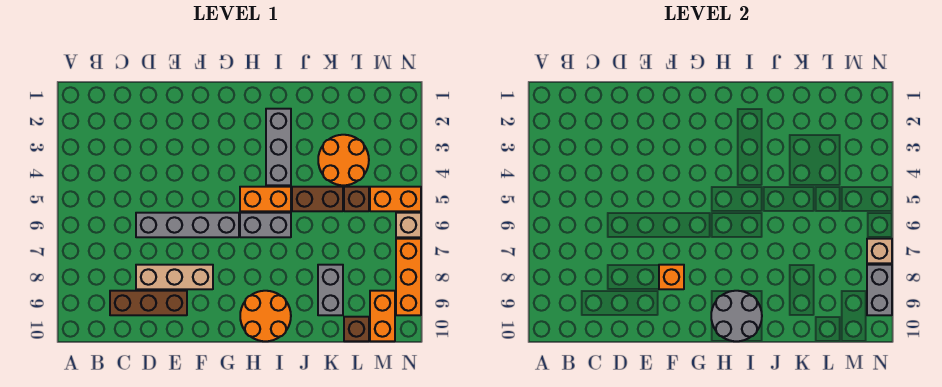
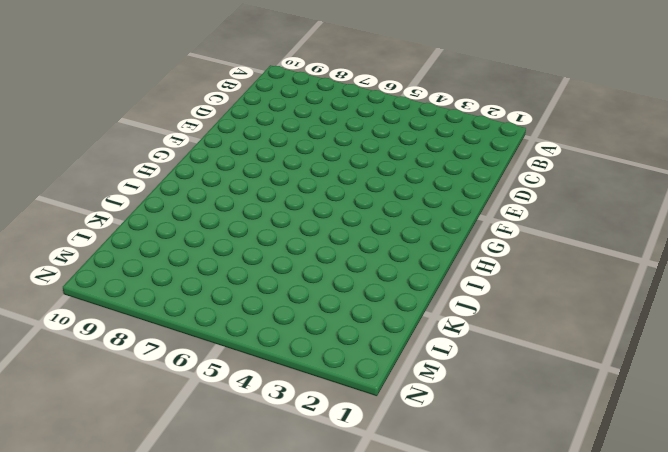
none -> brown brick C9:E9 level 1
none -> grey brick D6:G6 level 1
none -> tan brick D8:F8 level 1

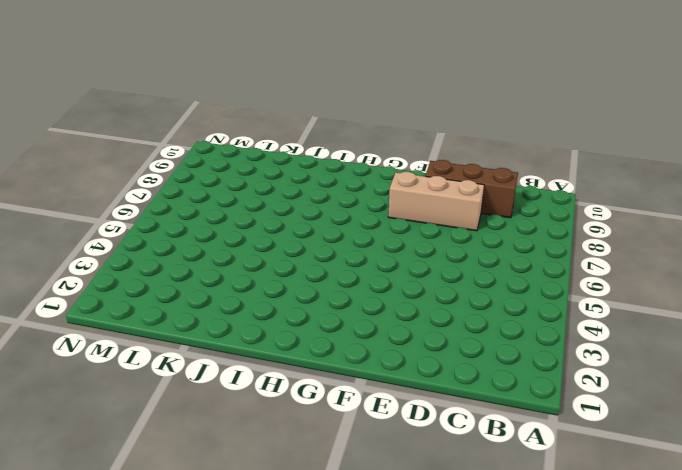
none -> grey brick D6:G6 level 1
none -> orange brick H5:I5 level 1
none -> grey brick H6:I6 level 1

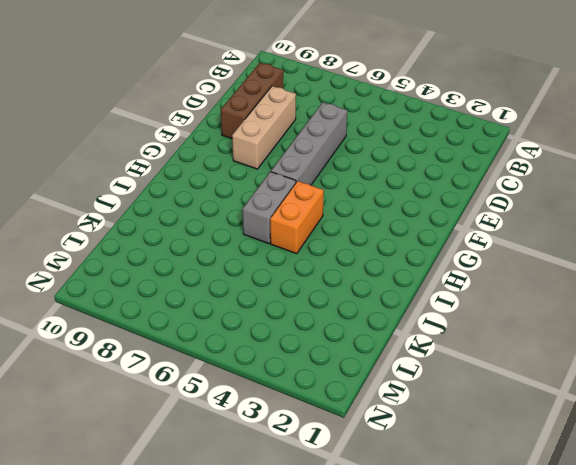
none -> orange round brick H9:I10 level 1
none -> grey brick I2:I4 level 1
none -> brown brick J5:K5 level 1

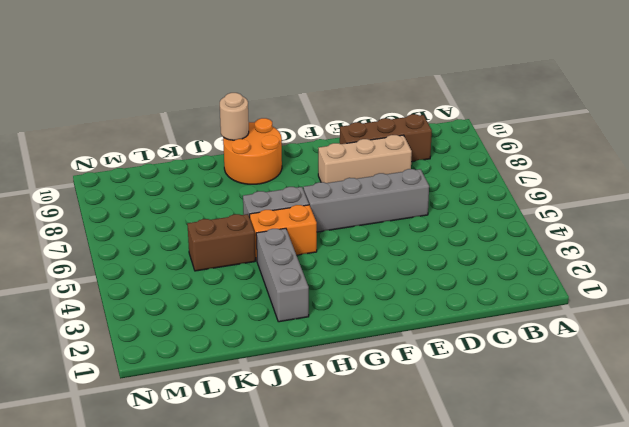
tan round brick I10 level 2 -> grey round brick H9:I10 level 2
none -> orange round brick K3:L4 level 1
none -> grey brick K8:K9 level 1
none -> brown brick L5 level 1

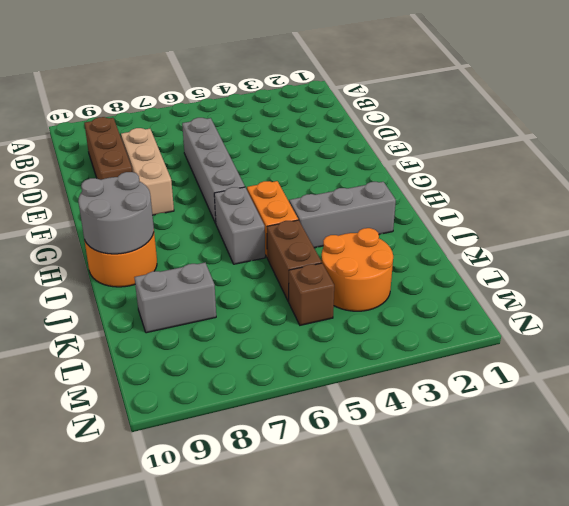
none -> brown brick L10 level 1
none -> orange brick M5:N5 level 1
none -> orange brick M9:M10 level 1

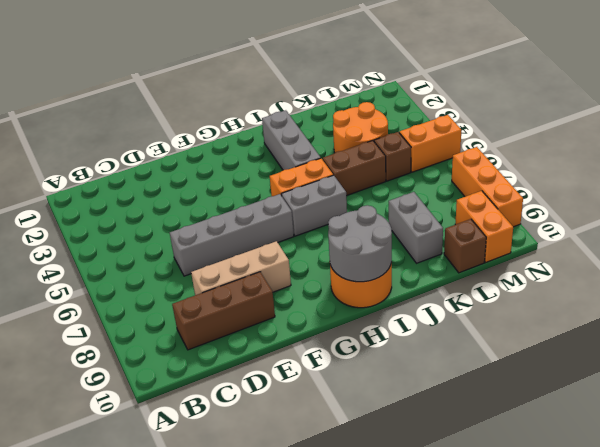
none -> tan brick N6 level 1
none -> orange brick F8 level 2
none -> tan brick N7 level 2

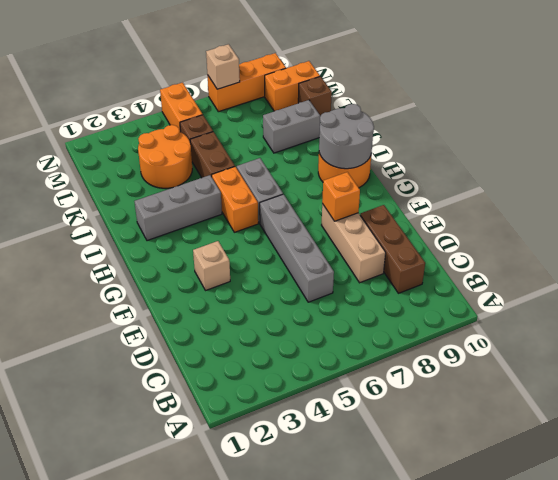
tan brick F3 level 1 -> tan brick N6 level 1
none -> grey brick N8:N9 level 2

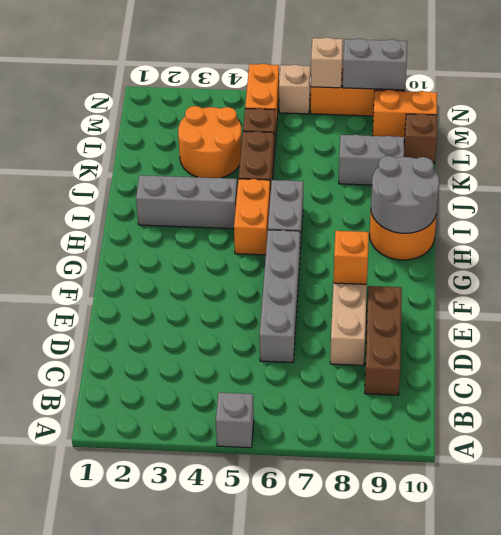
grey brick A5 level 1 -> none

